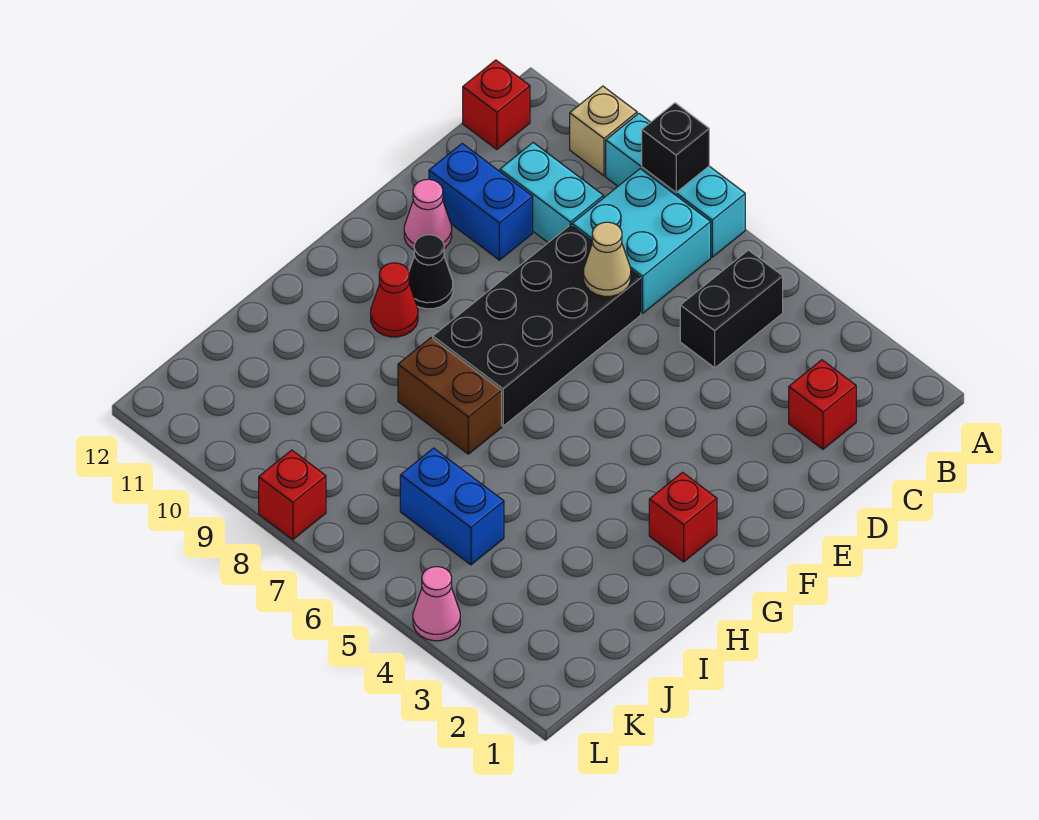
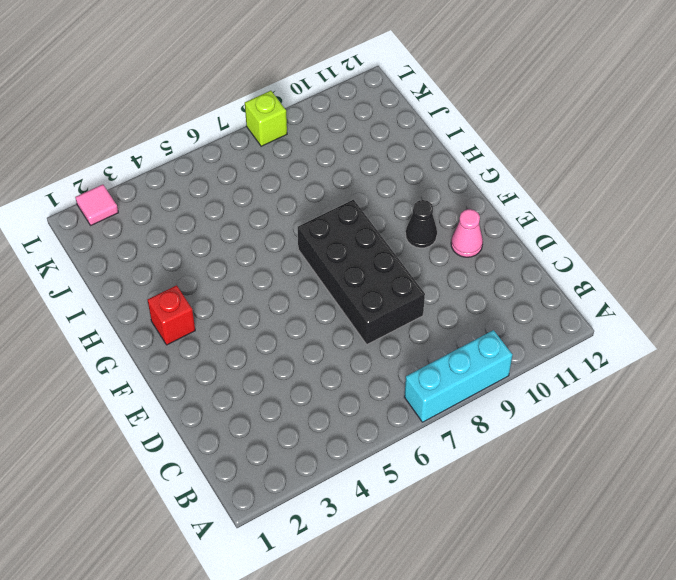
pink tile L2 level 1 -> none
lime brick L8 level 1 -> red brick L8 level 1
none -> tan brick A10 level 1
none -> black brick B5:C5 level 1
none -> cyan brick B7:C8 level 1

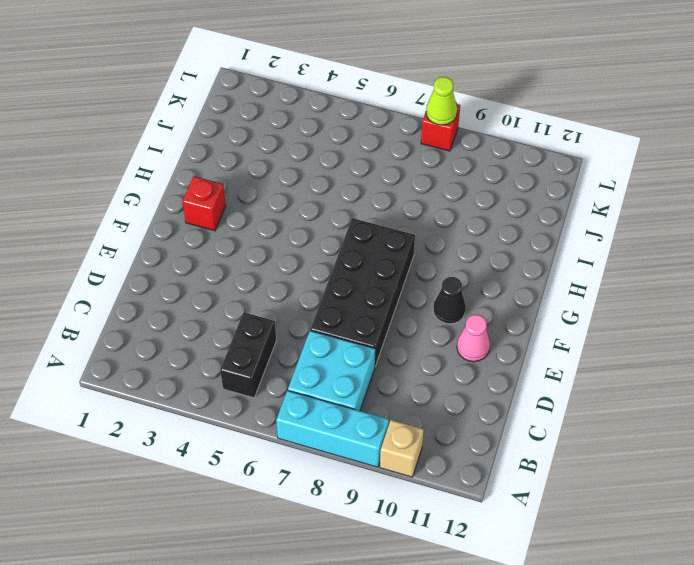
lime cone L8 level 2 -> none
none -> red brick B12 level 1
none -> red brick C2 level 1
none -> cyan brick C9:C10 level 1

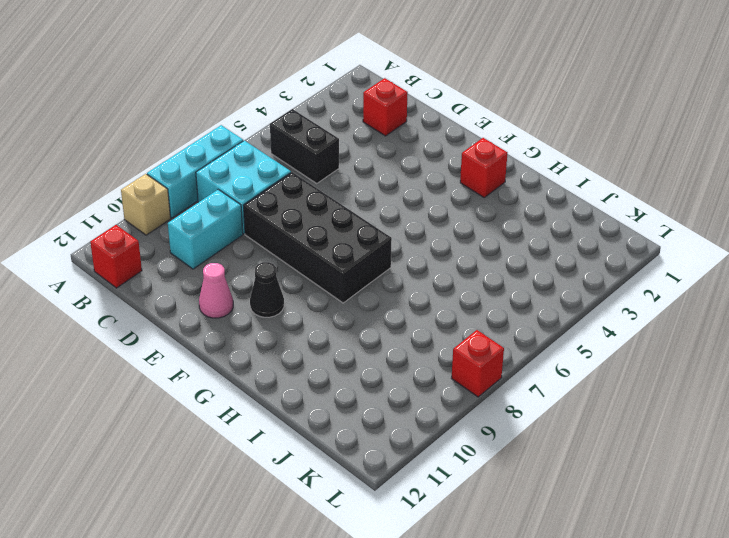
none -> blue brick D10:D11 level 1
none -> red cone G10 level 1
none -> brown brick H7:H8 level 1

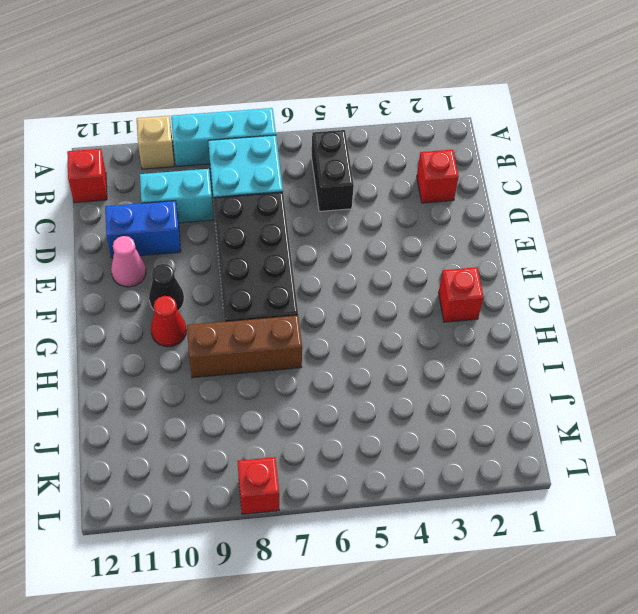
brown brick H7:H9 level 1 -> brown brick H7:H8 level 1
none -> blue brick J5:J6 level 1
none -> pink cone L4 level 1
none -> black brick A8 level 2

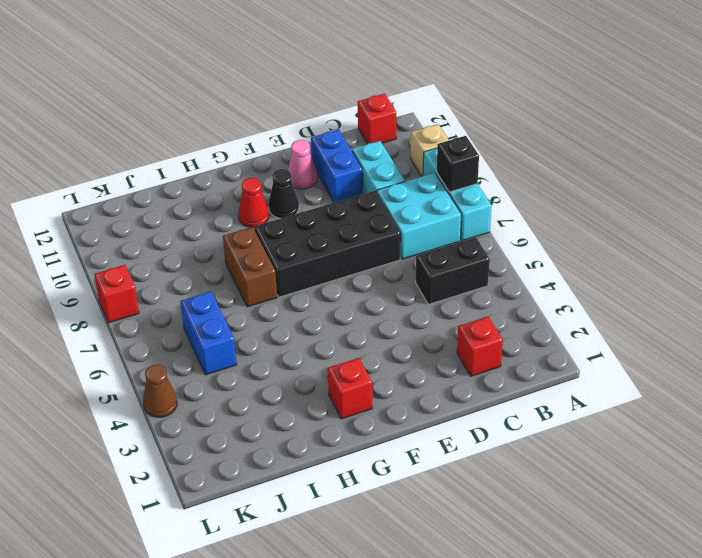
brown cone L4 level 1 -> pink cone L4 level 1
none -> tan cone D7 level 2

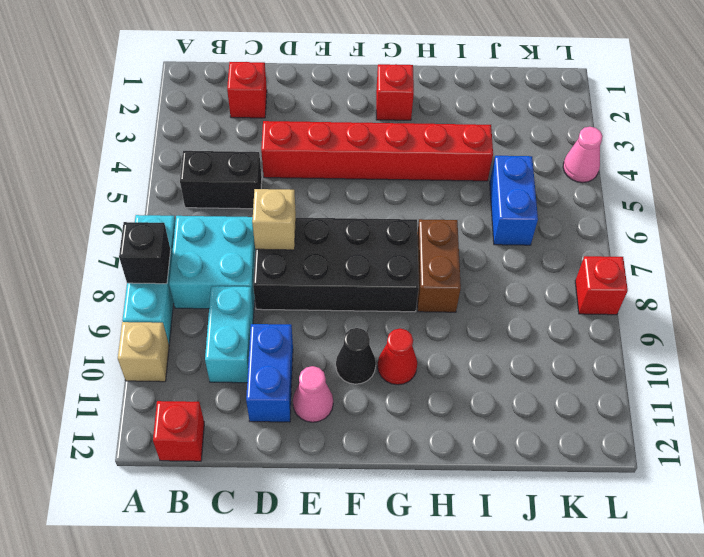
red brick D4:I4 level 1 -> none
tan brick D7 level 2 -> tan cone D7 level 2

